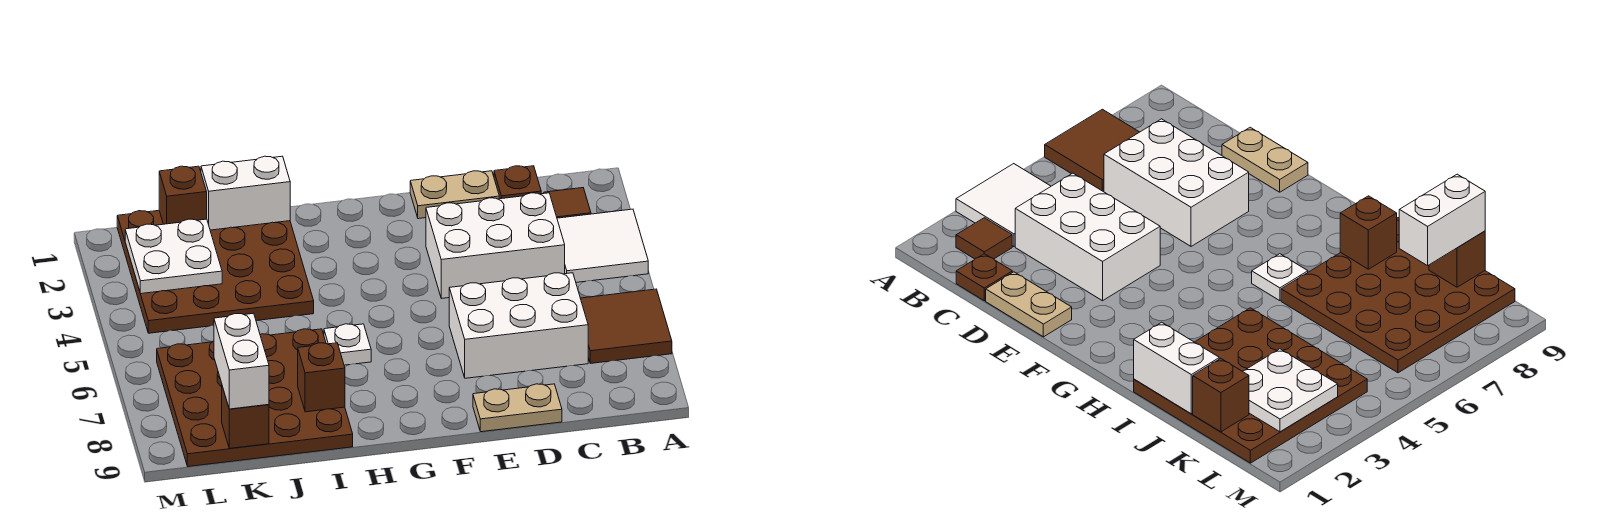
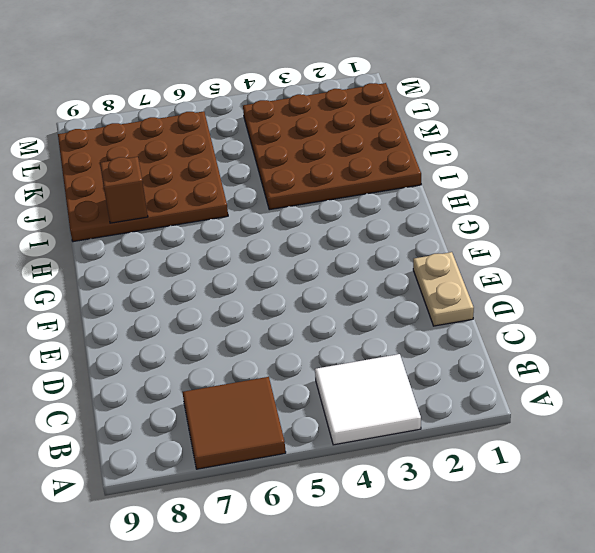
none -> brown tile B2 level 1
none -> brown plate C1 level 1
none -> white brick C3:E4 level 1

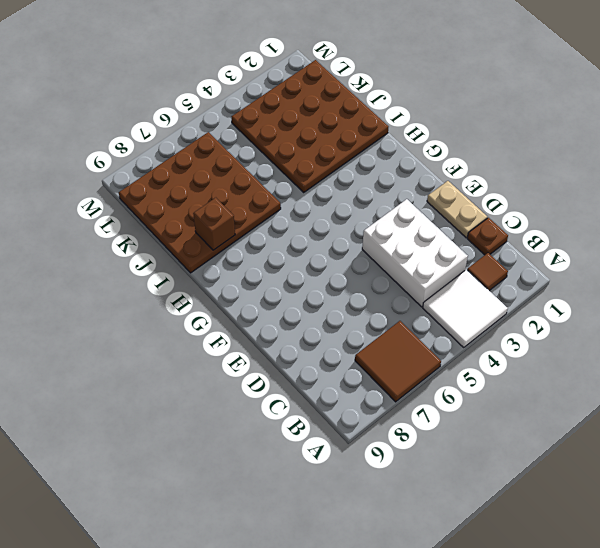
none -> white brick C6:E7 level 1
none -> tan plate D9:E9 level 1
none -> white plate H6 level 1

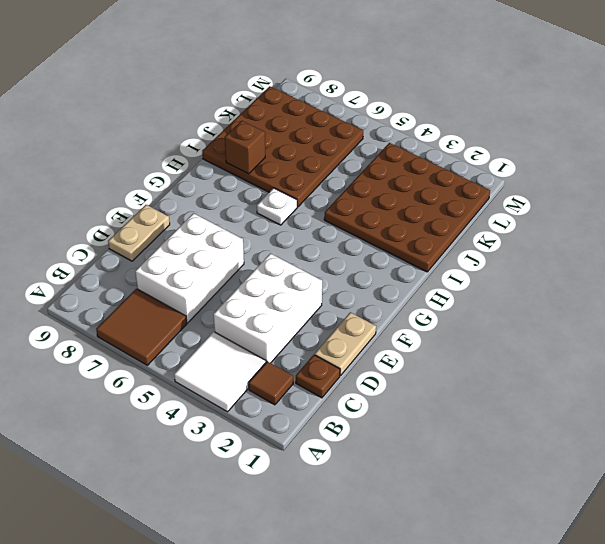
none -> white brick I1:J1 level 2
none -> brown brick K1 level 2
none -> white plate K2:L3 level 2

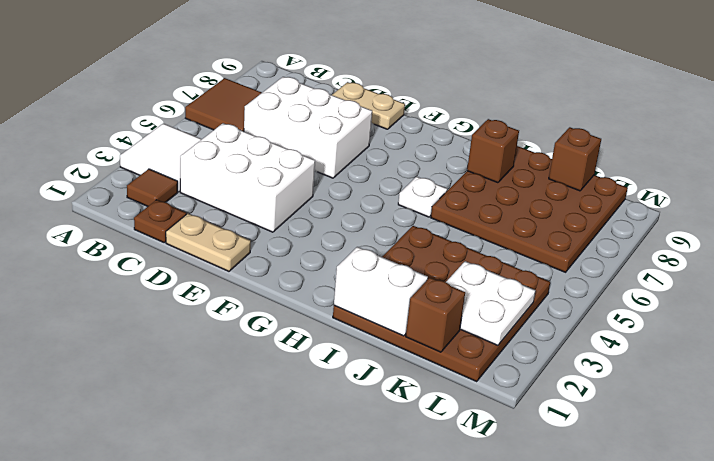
none -> white brick K8:K9 level 3

